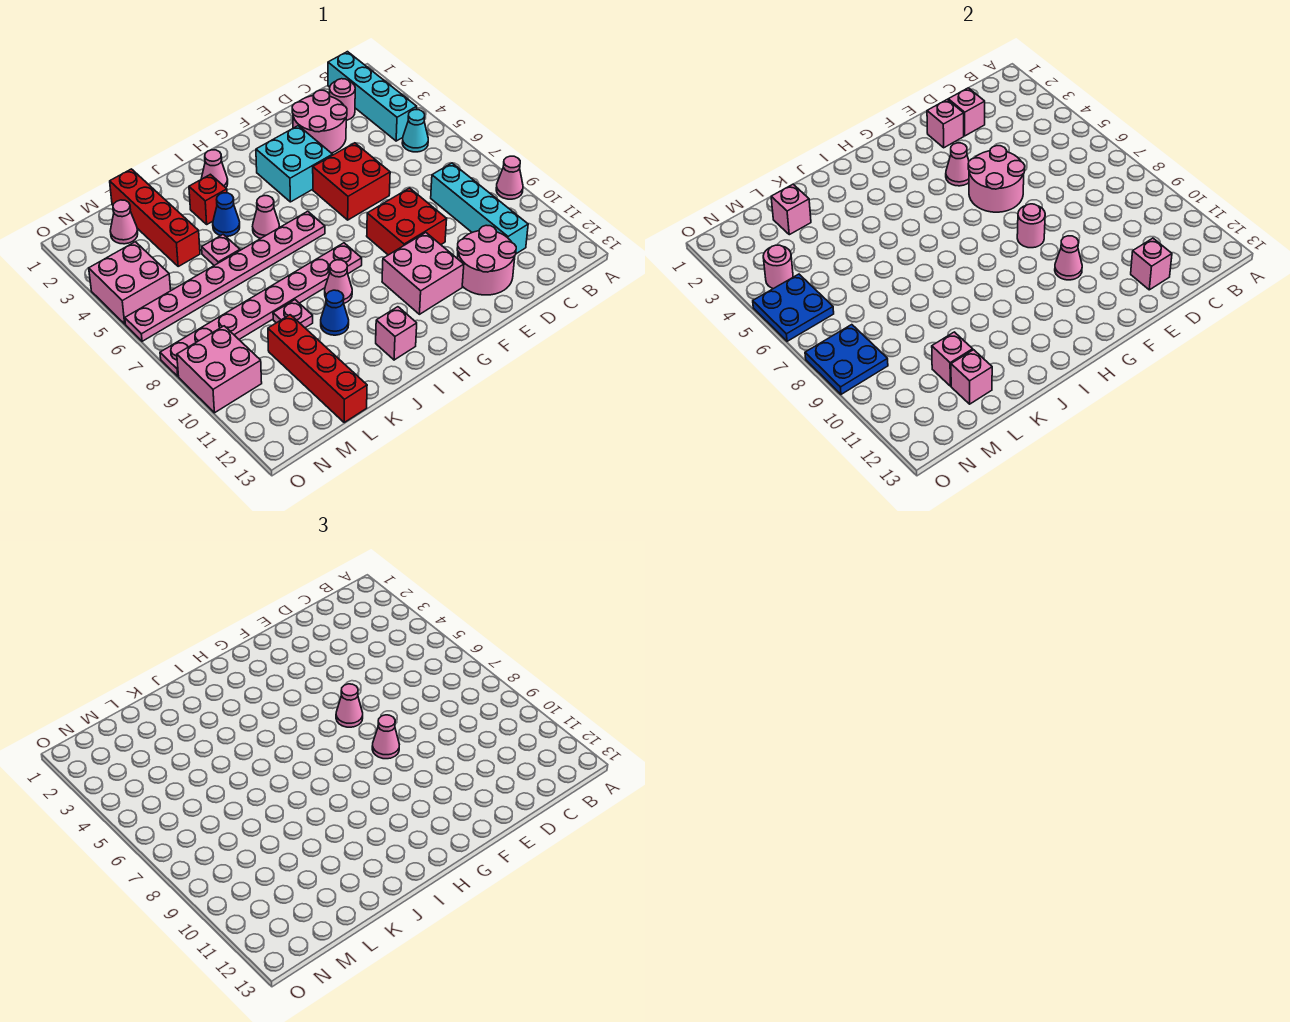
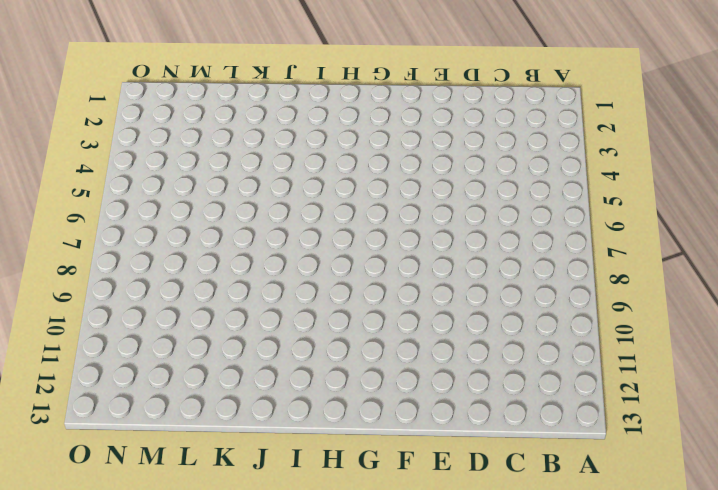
none -> pink cone A9 level 1
none -> cyan brick B1:B4 level 1
none -> cyan cone B5 level 1
none -> pink round brick C2 level 1

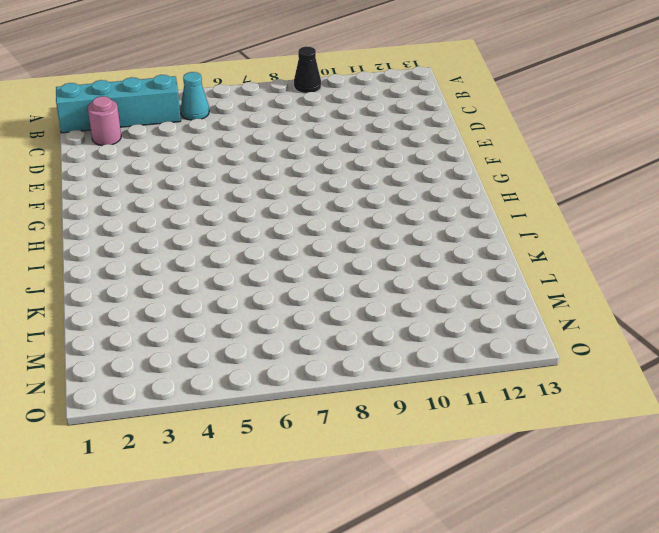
black cone A9 level 1 -> pink cone A9 level 1
none -> cyan brick C8:C11 level 1
none -> pink round brick D2:E3 level 1
none -> pink round brick D11:E12 level 1
none -> red brick E5:F6 level 1

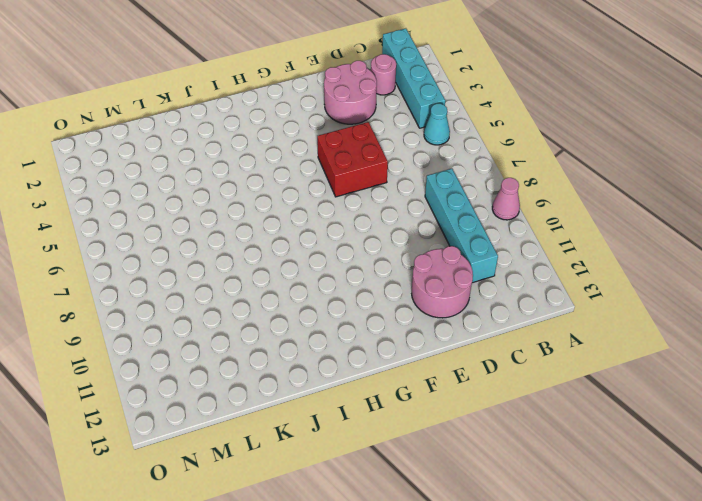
none -> red brick E8:F9 level 1
none -> cyan brick F3:G4 level 1
none -> pink brick F10:G11 level 1
none -> pink plate H6:O6 level 1

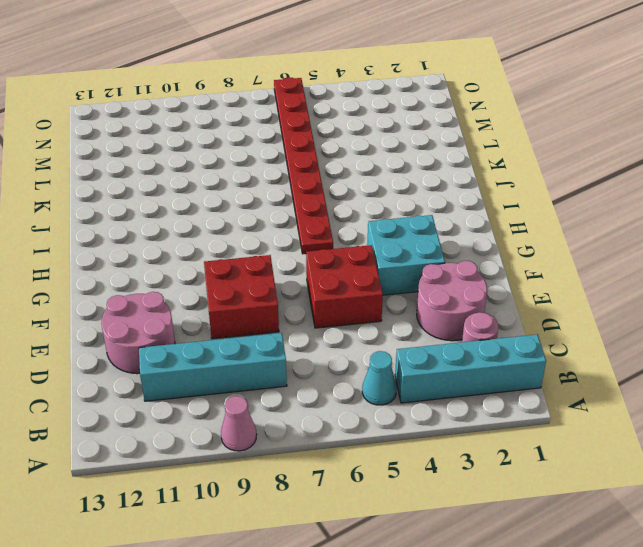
red plate H6:O6 level 1 -> pink plate H6:O6 level 1
none -> pink brick F10:G11 level 1
none -> pink plate H8:O8 level 1
none -> pink cone I2 level 1
none -> pink cone I5 level 1

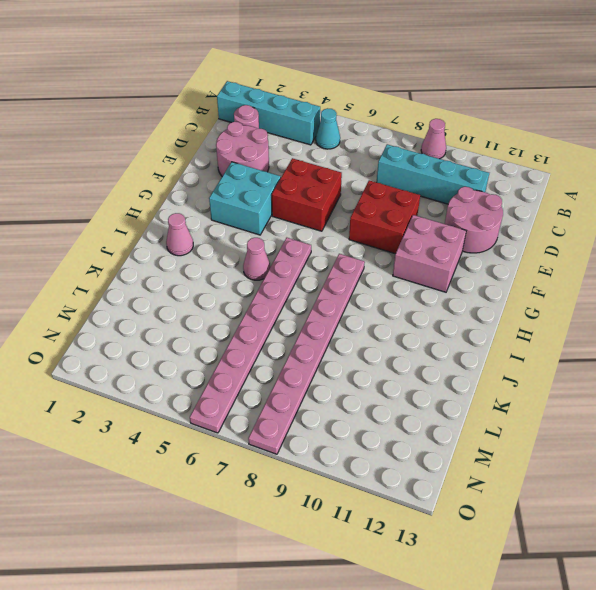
none -> pink cone I9 level 1
none -> pink brick I12 level 1
none -> red brick J3 level 1
none -> blue cone J4 level 1

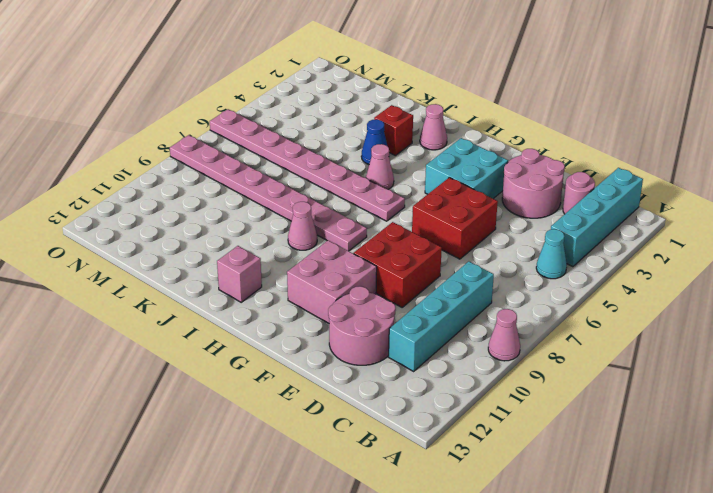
none -> blue cone J10 level 1
none -> pink plate K5 level 1
none -> pink plate K9 level 1
none -> red brick L1:L4 level 1

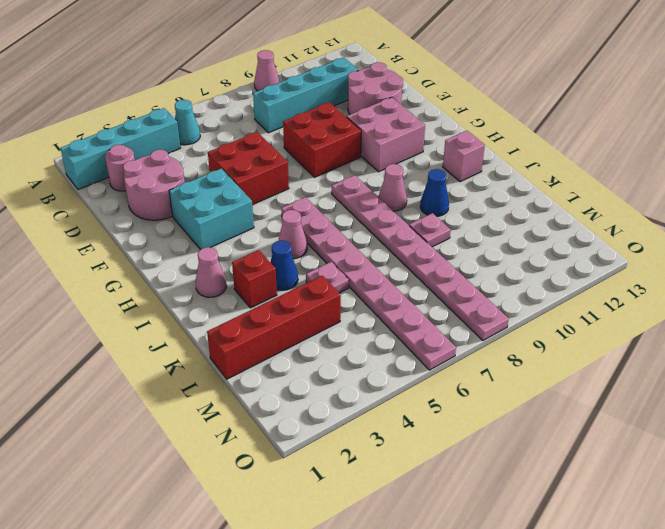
none -> red brick L10:L13 level 1
none -> pink cone M2 level 1
none -> pink brick N4:O5 level 1
none -> pink brick N9:O10 level 1

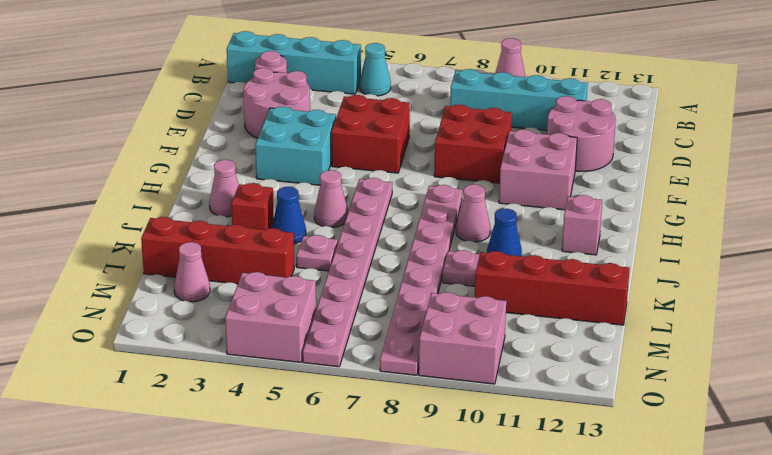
none -> pink brick D2 level 2
none -> pink brick D12 level 2
none -> pink brick E2 level 2
none -> pink round brick E5:F6 level 2

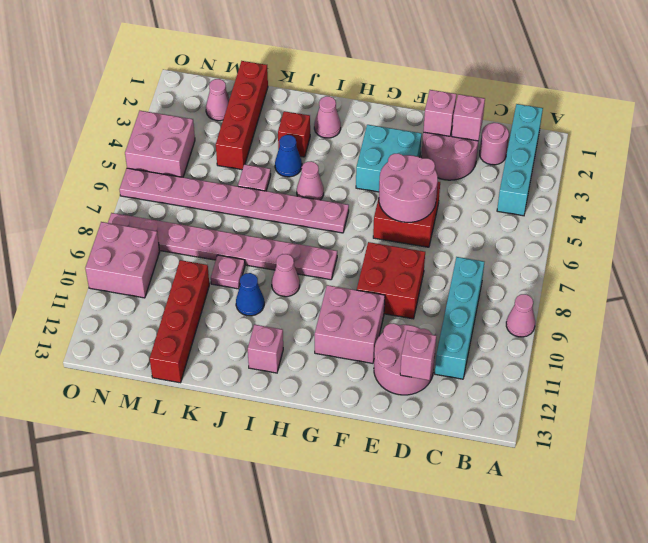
none -> cyan cone B5 level 1
none -> pink cone F4 level 2
none -> pink round brick F8 level 2
none -> pink cone F10 level 2

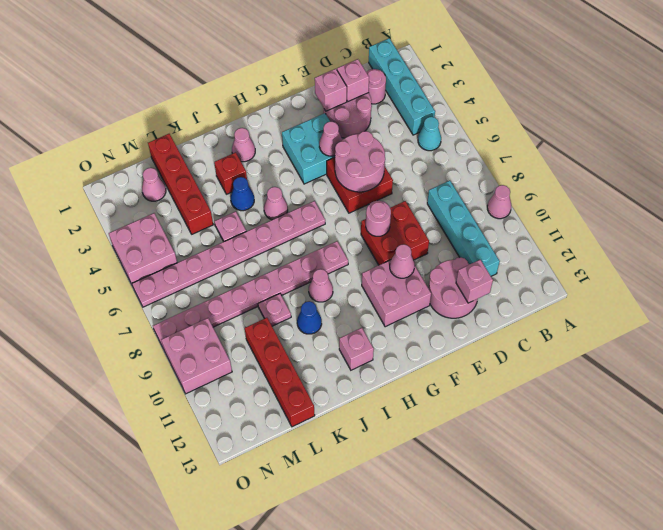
none -> pink brick L2 level 2
none -> pink brick L11 level 2
none -> pink brick L12 level 2
none -> pink round brick N4 level 2

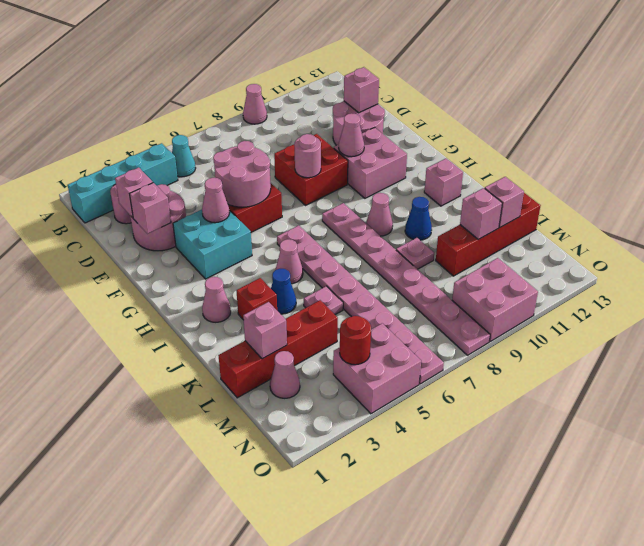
red round brick N4 level 2 -> pink round brick N4 level 2
none -> cyan brick C8:C11 level 1
none -> blue plate N5:O6 level 2
none -> blue plate N8:O9 level 2
none -> pink cone F6 level 3

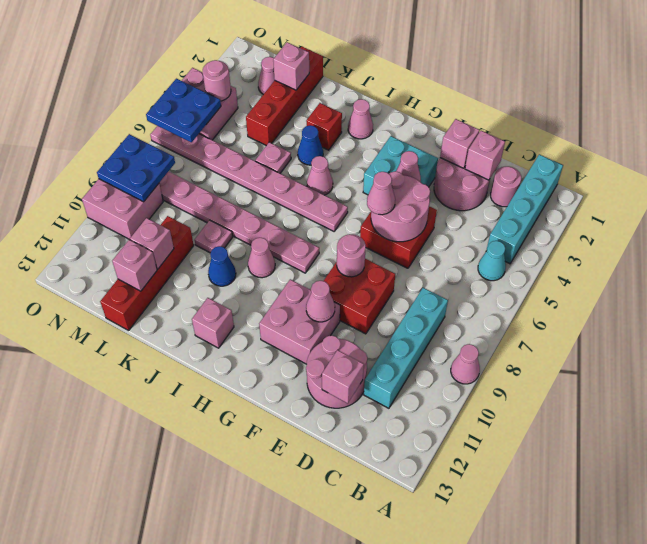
none -> pink cone F8 level 3

